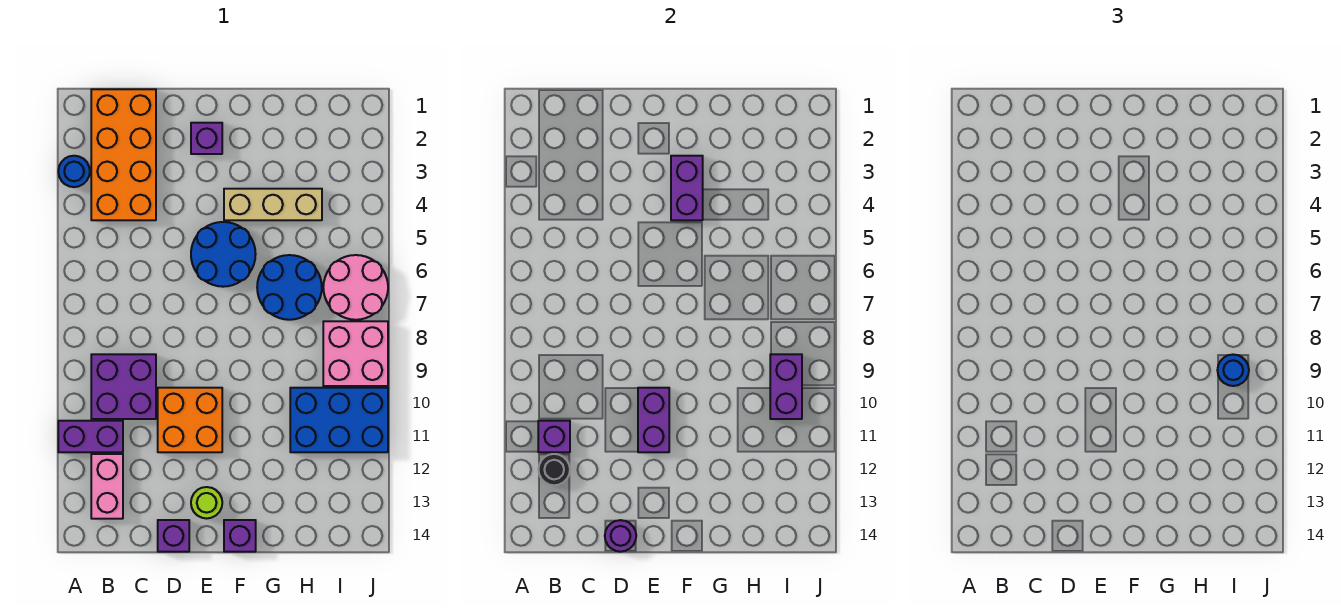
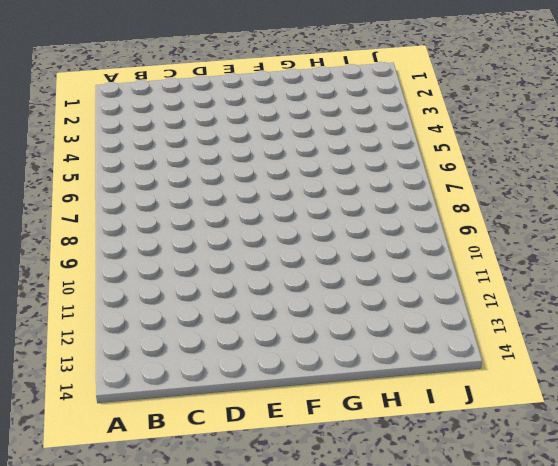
none -> blue round brick A3 level 1
none -> purple brick A11:B11 level 1
none -> orange brick B1:C4 level 1

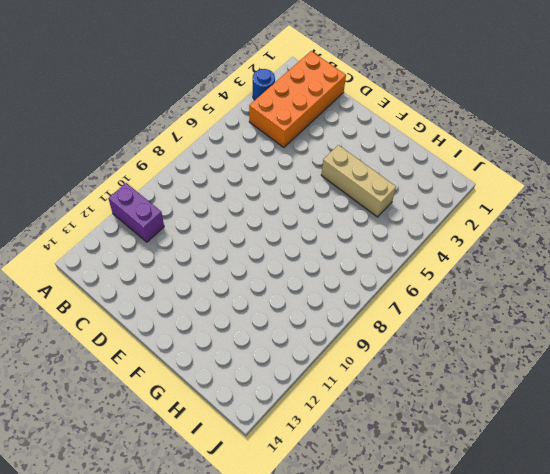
none -> purple brick B9:C10 level 1
none -> pink brick B12:B13 level 1
none -> orange brick D10:E11 level 1

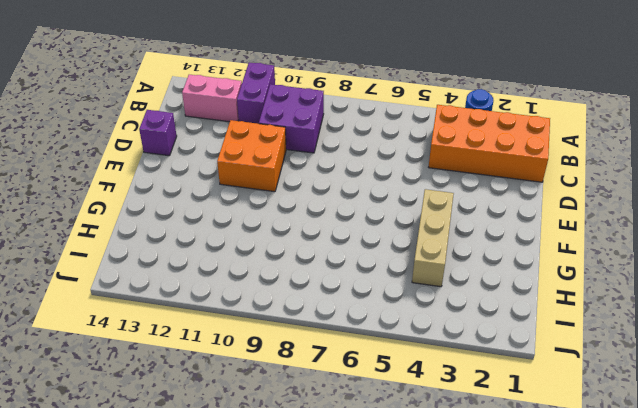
none -> purple brick E2 level 1
none -> blue round brick E5:F6 level 1
none -> lime round brick E13 level 1

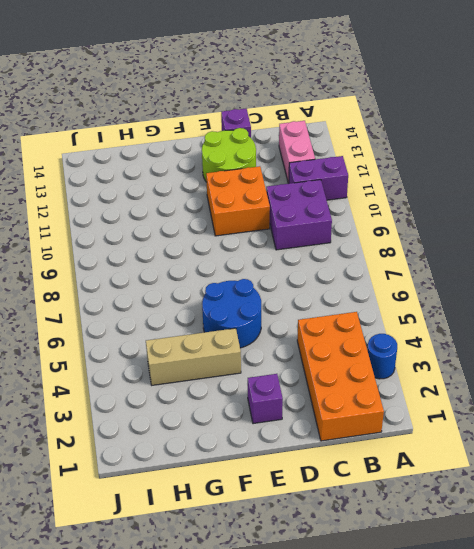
lime round brick D12:E13 level 1 -> lime round brick E13 level 1
none -> purple brick F14 level 1
none -> blue round brick G6:H7 level 1
none -> blue brick H10:J11 level 1

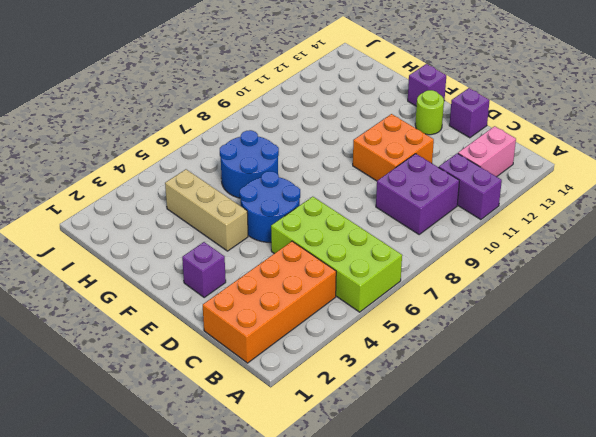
lime brick A5:D6 level 1 -> none
none -> blue round brick A3 level 1
none -> blue brick H10:J11 level 1
none -> pink round brick I6:J7 level 1

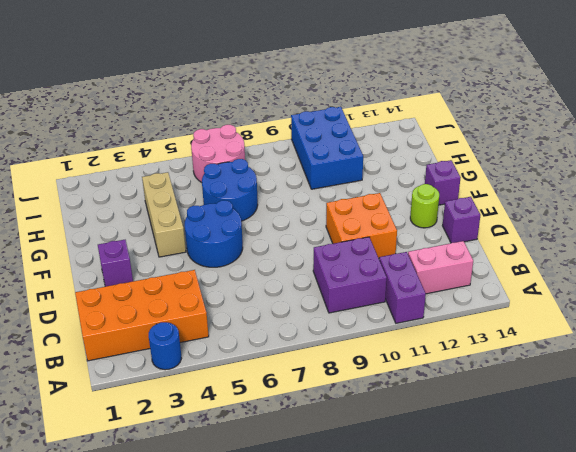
none -> pink brick I8:J9 level 1
none -> purple brick B11 level 2
none -> black round brick B12 level 2

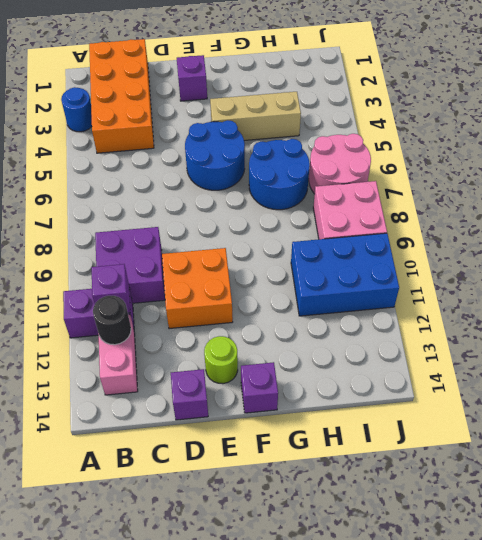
none -> purple round brick D14 level 2
none -> purple brick E10:E11 level 2
none -> purple brick F3:F4 level 2

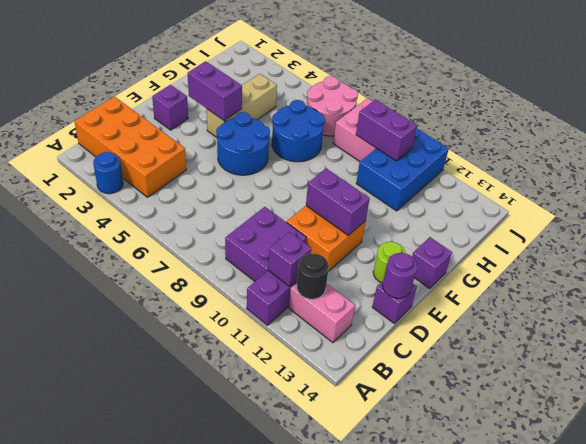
none -> blue round brick I9 level 3

